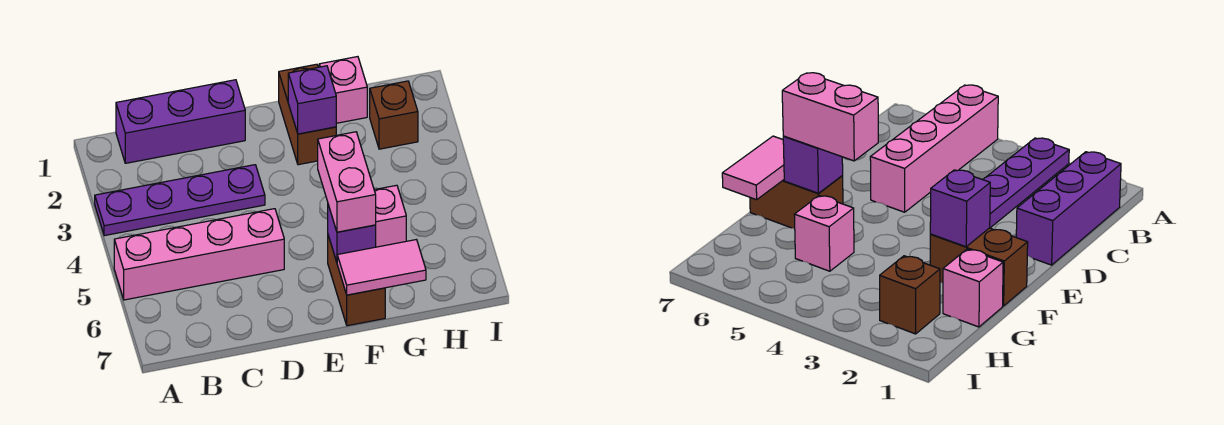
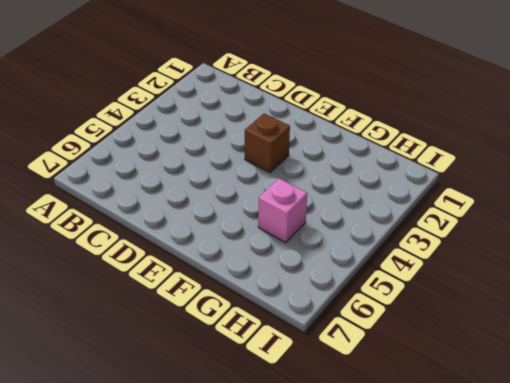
brown brick E3 level 1 -> brown brick H2 level 1
none -> purple plate A3:D3 level 1
none -> pink brick A5:D5 level 1
none -> purple brick B1:D1 level 1

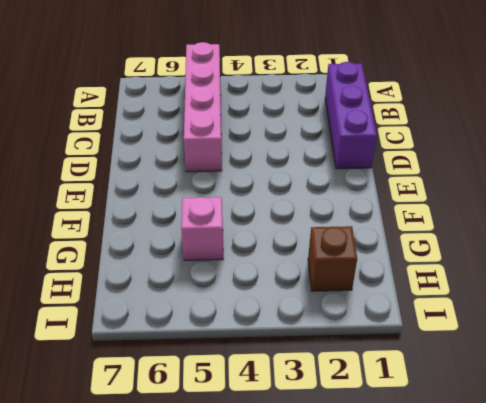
none -> purple plate A3:D3 level 1
none -> brown brick F1:F2 level 1
none -> brown brick F6:F7 level 1

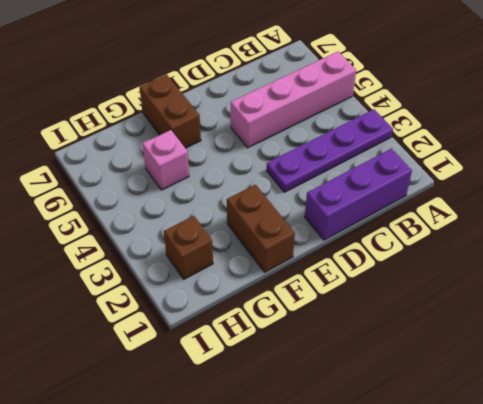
none -> pink brick G1 level 1
none -> purple brick F2 level 2
none -> purple brick F6 level 2

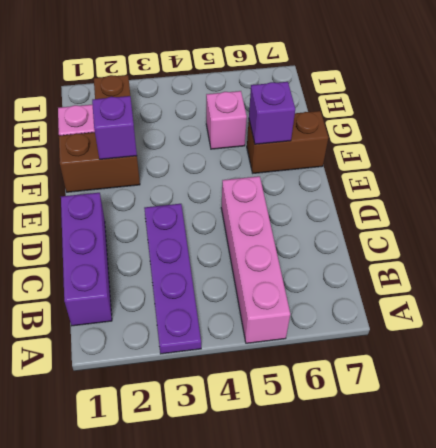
none -> pink tile F7:G7 level 2
none -> pink brick F5:F6 level 3

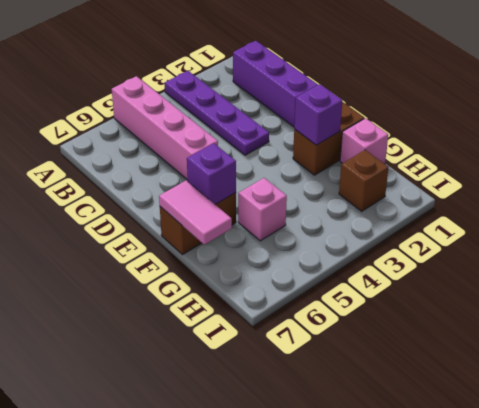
none -> pink brick F5:F6 level 3

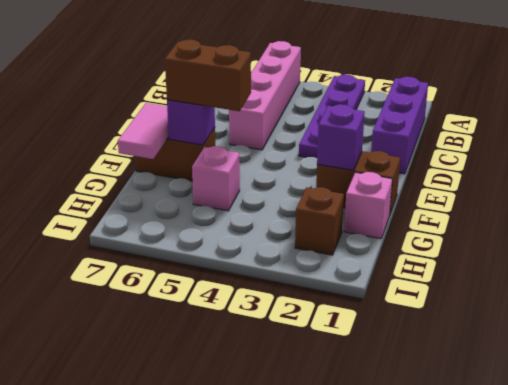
brown brick F5:F6 level 3 -> pink brick F5:F6 level 3

